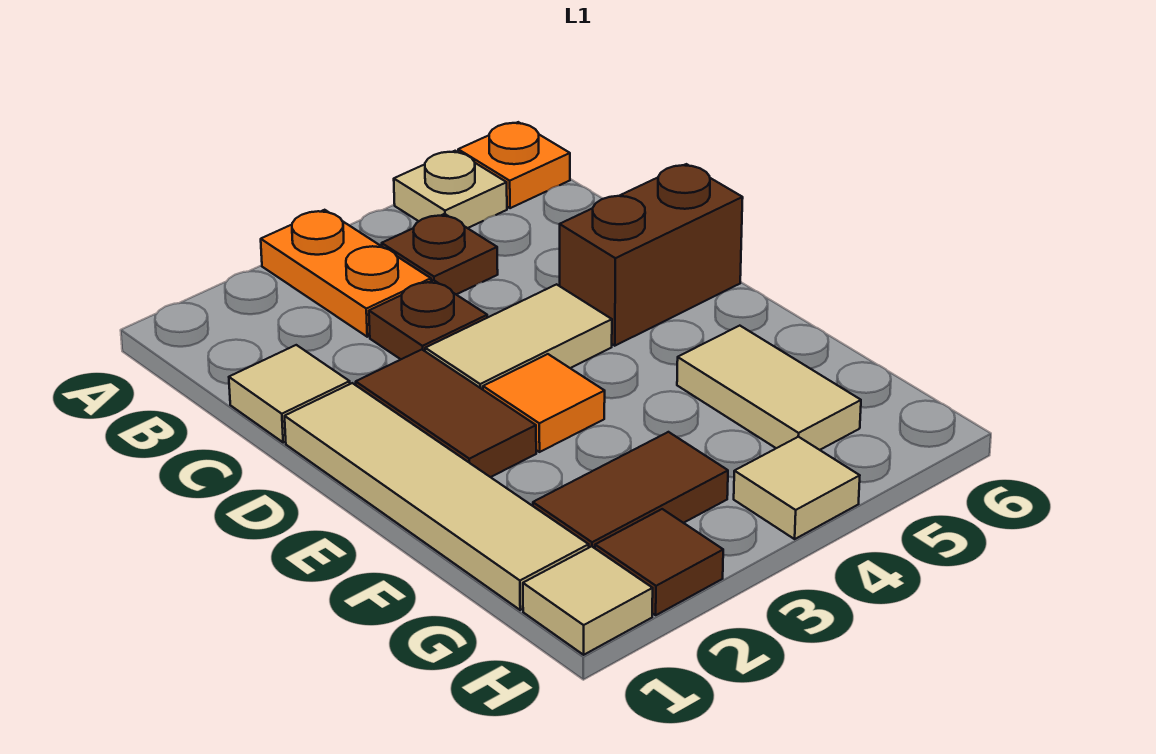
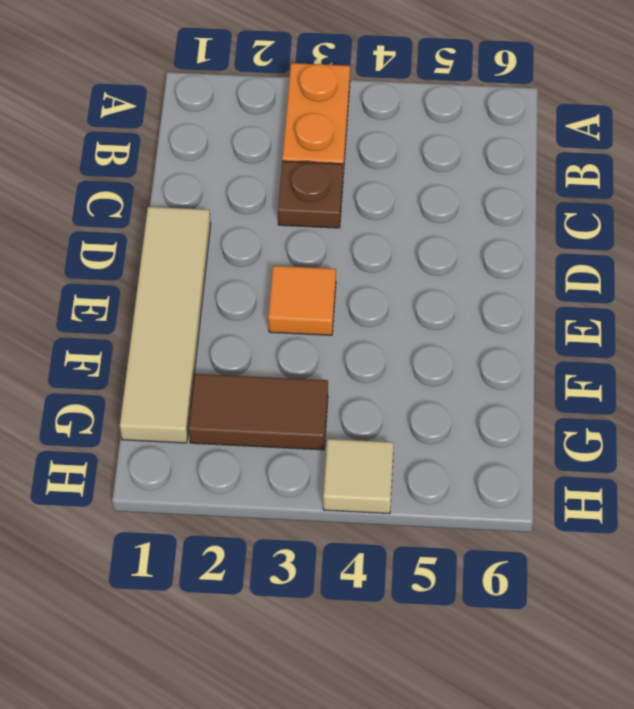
none -> tan plate A5 level 1
none -> orange plate A6 level 1
none -> brown plate B4 level 1

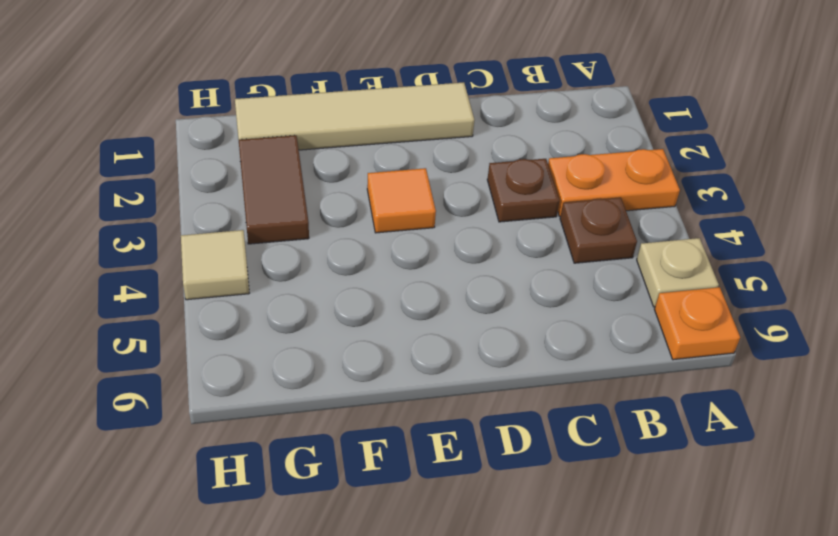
none -> tan tile C1 level 1
none -> brown tile D2:E2 level 1
none -> tan tile D3:D4 level 1

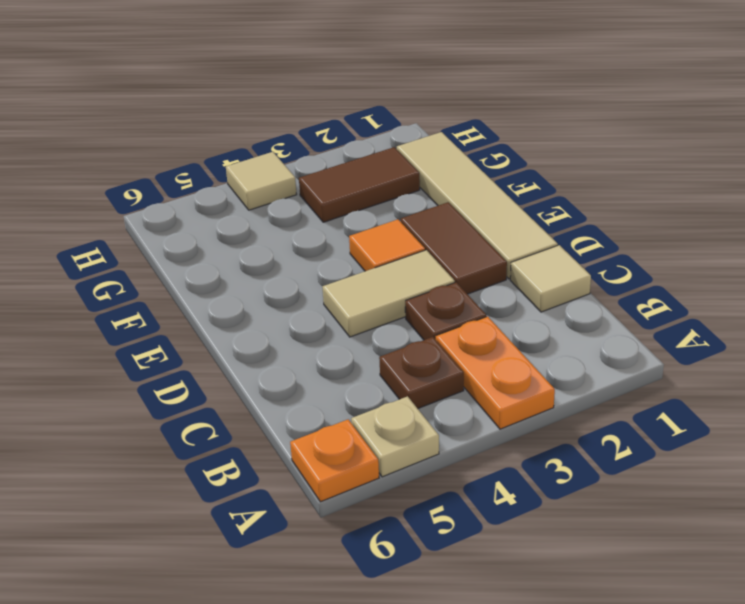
none -> brown brick D5:D6 level 1
none -> tan tile F5:G5 level 1
none -> tan tile H1 level 1

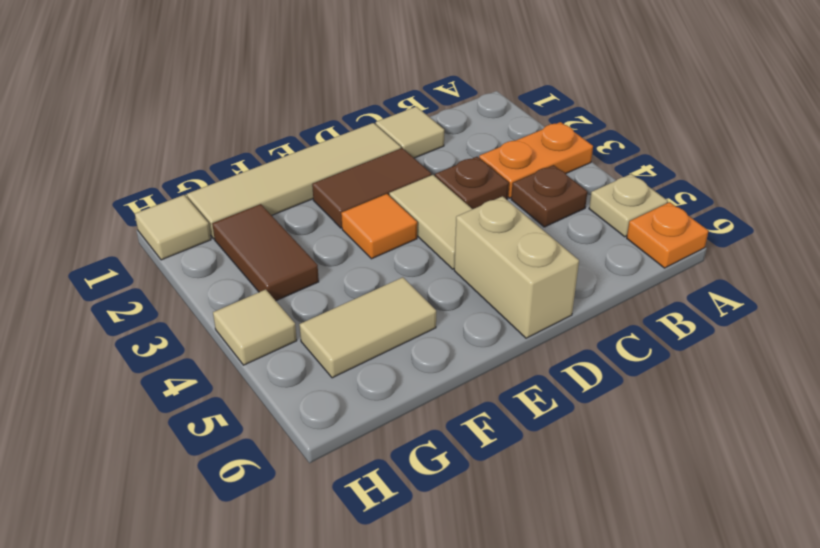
tan brick D5:D6 level 1 -> brown brick D5:D6 level 1
none -> brown tile H2 level 1

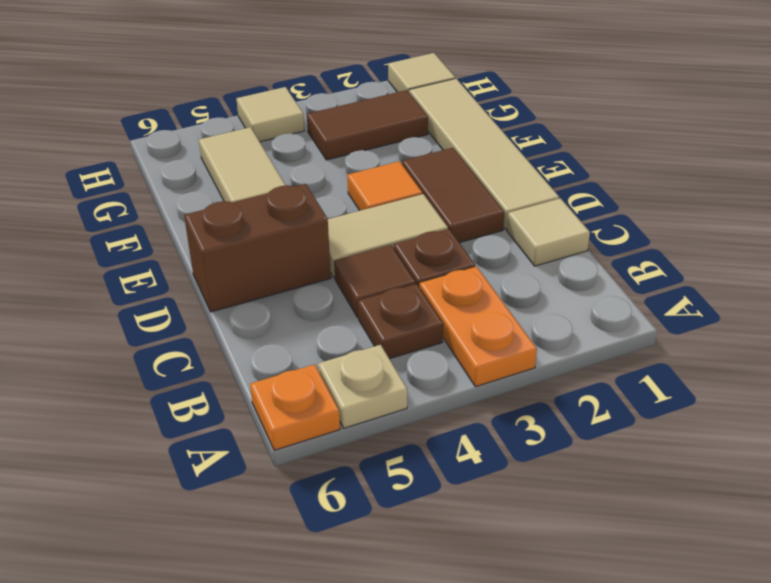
brown tile C4 level 1 -> brown tile H2 level 1

